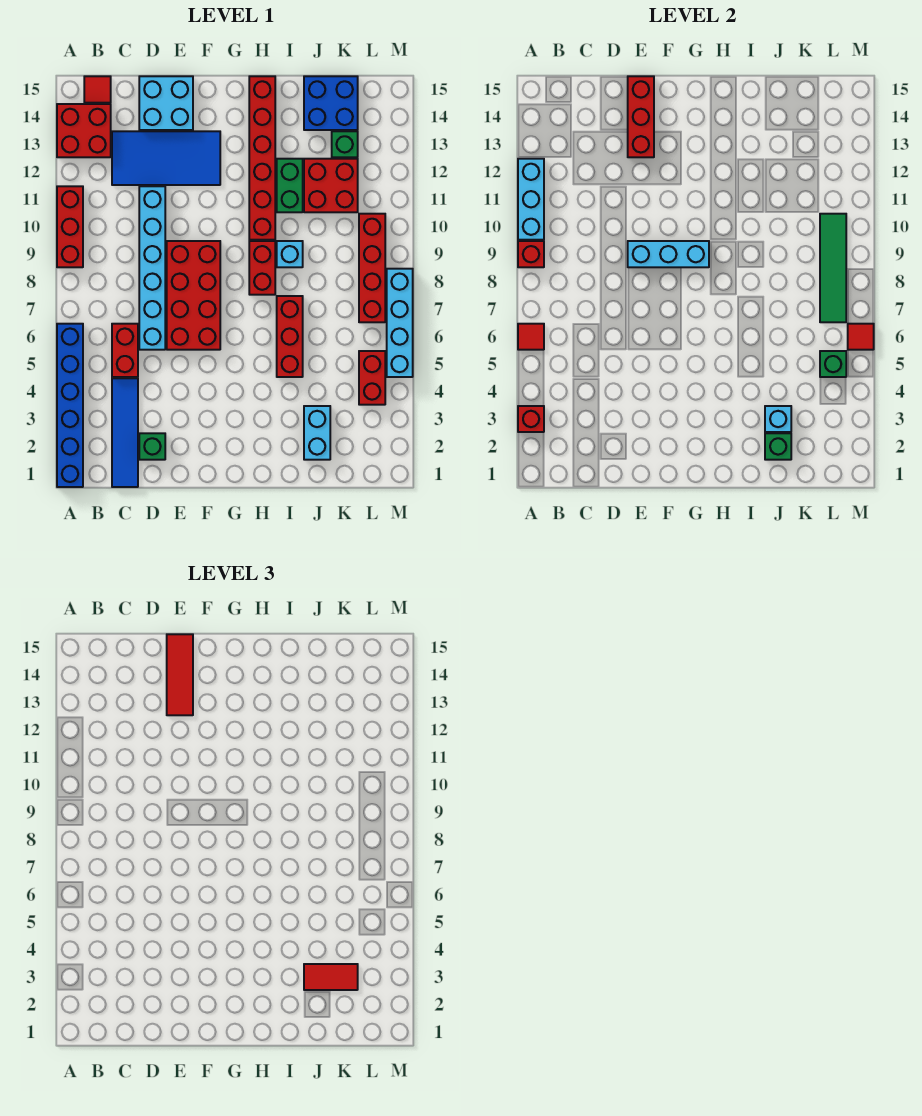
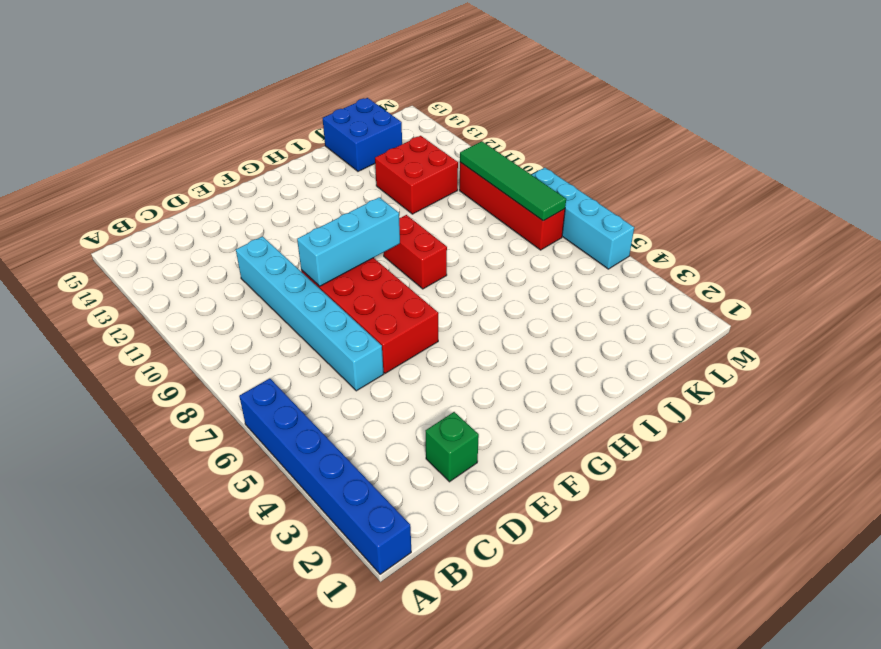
none -> red brick A9:A11 level 1
none -> red brick A13:B14 level 1
none -> red tile B15 level 1
none -> blue tile C1:C4 level 1

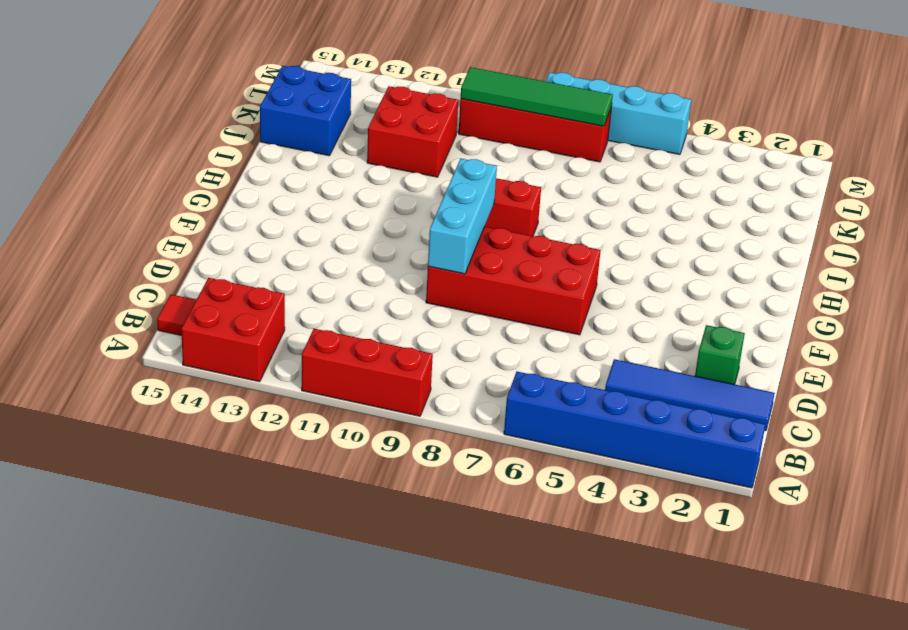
none -> red brick C5:C6 level 1
none -> blue tile C12:F13 level 1
none -> cyan brick D6:D11 level 1
none -> cyan brick D14:E15 level 1

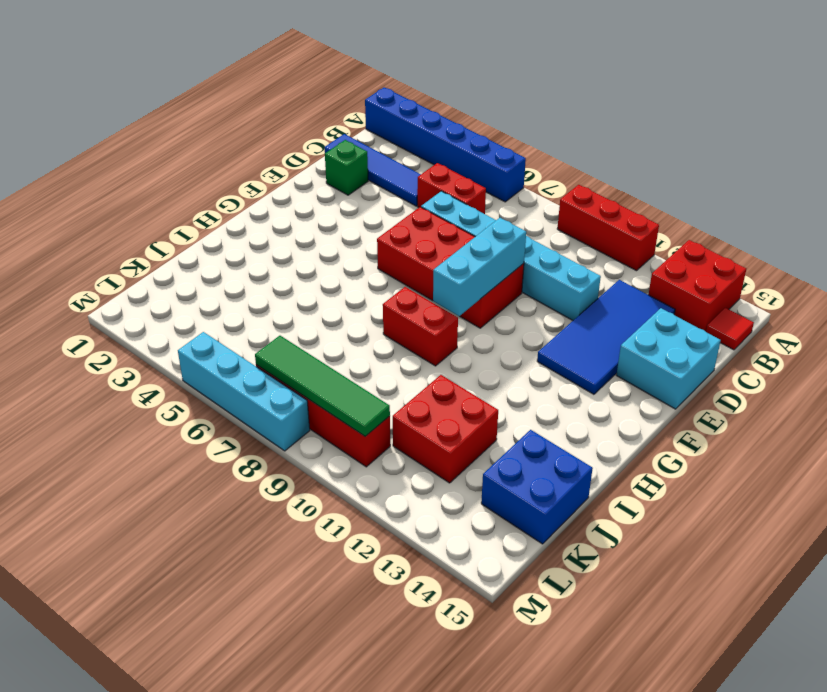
none -> red brick H10:H15 level 1
none -> red brick I5:I7 level 1
none -> cyan brick I9 level 1
none -> green brick I11:I12 level 1

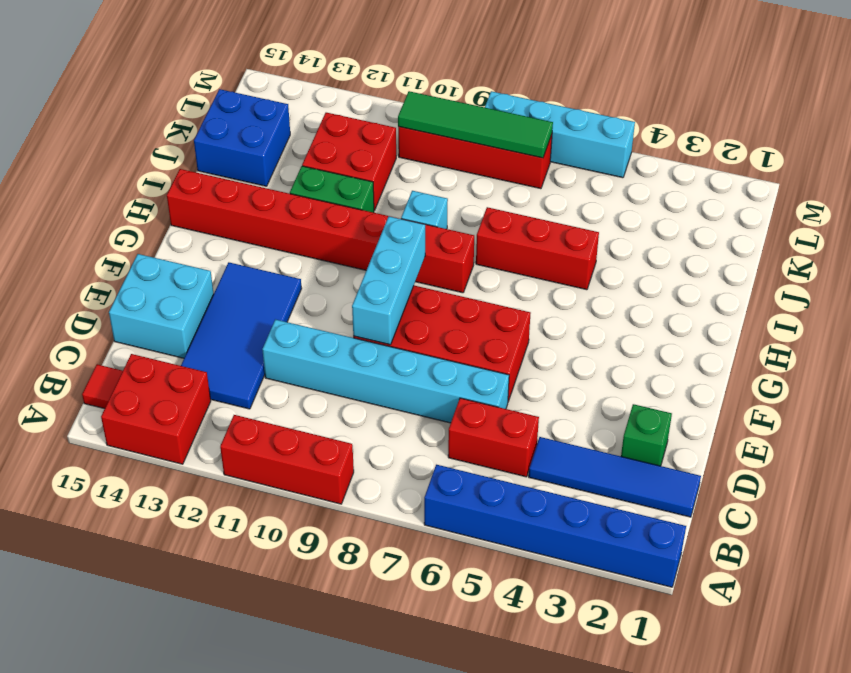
none -> cyan brick J2:J3 level 1
none -> green brick K13 level 1
none -> red brick L4:L5 level 1
none -> red brick A3 level 2

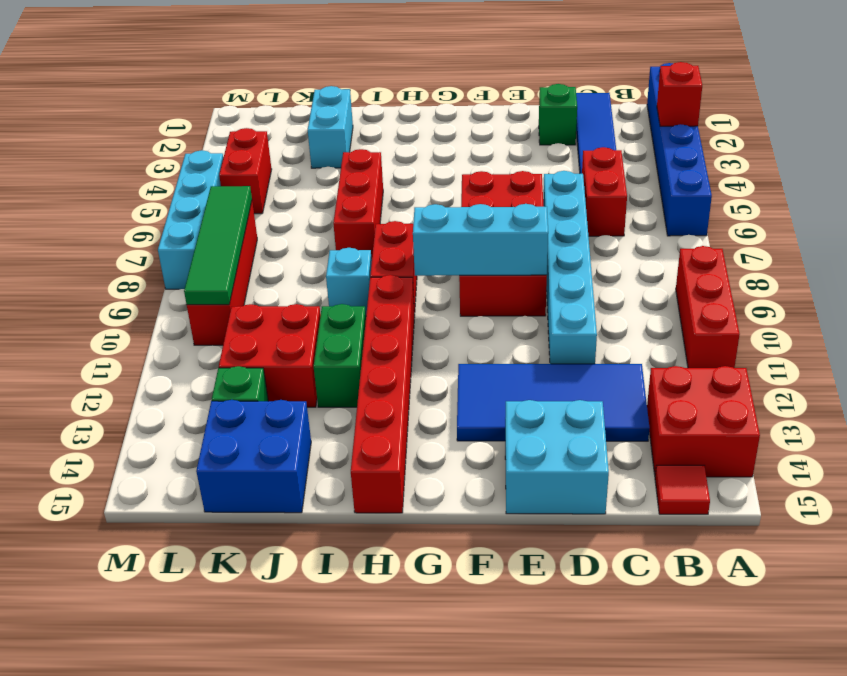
none -> red tile A6 level 2
none -> red brick A9 level 2
none -> cyan brick A10:A12 level 2
none -> red brick E13:E15 level 2

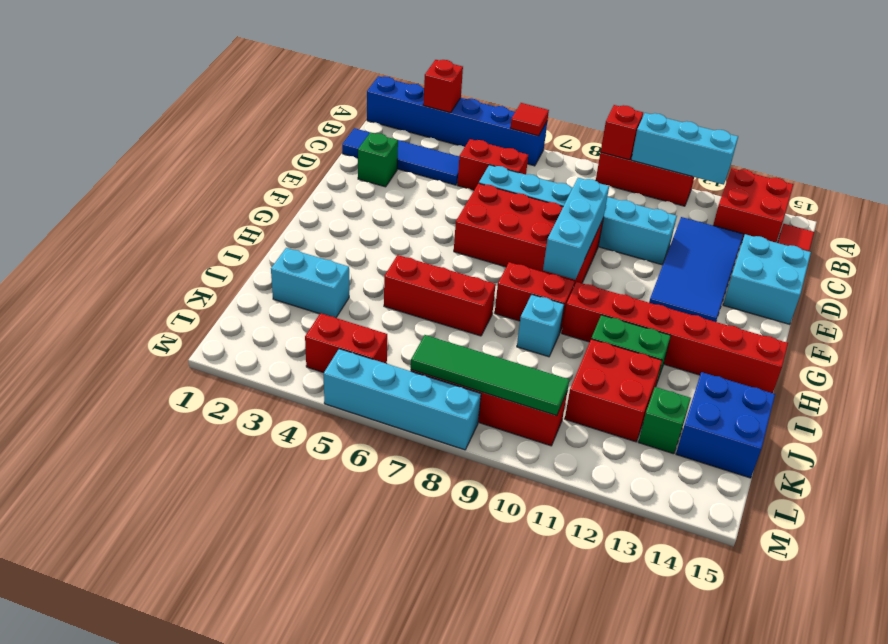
none -> red brick E13:E15 level 2
none -> green brick J2 level 2
none -> cyan brick J3 level 2
none -> green brick L5 level 2

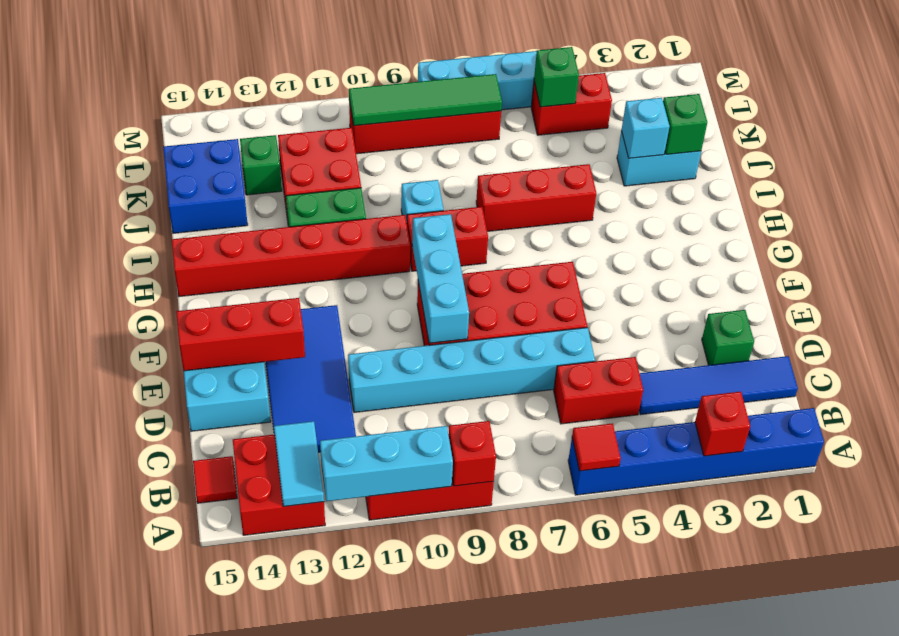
cyan tile A13:B13 level 2 -> none
none -> red tile M6 level 2
none -> red tile E13:E15 level 3
none -> red tile J3:K3 level 3

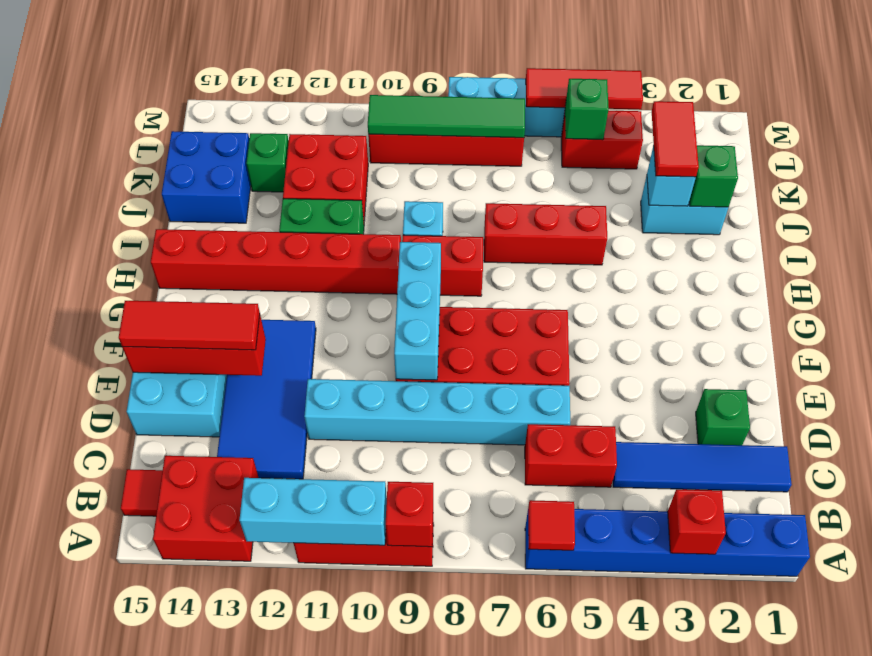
red tile M4:M6 level 2 -> red tile M6 level 2

